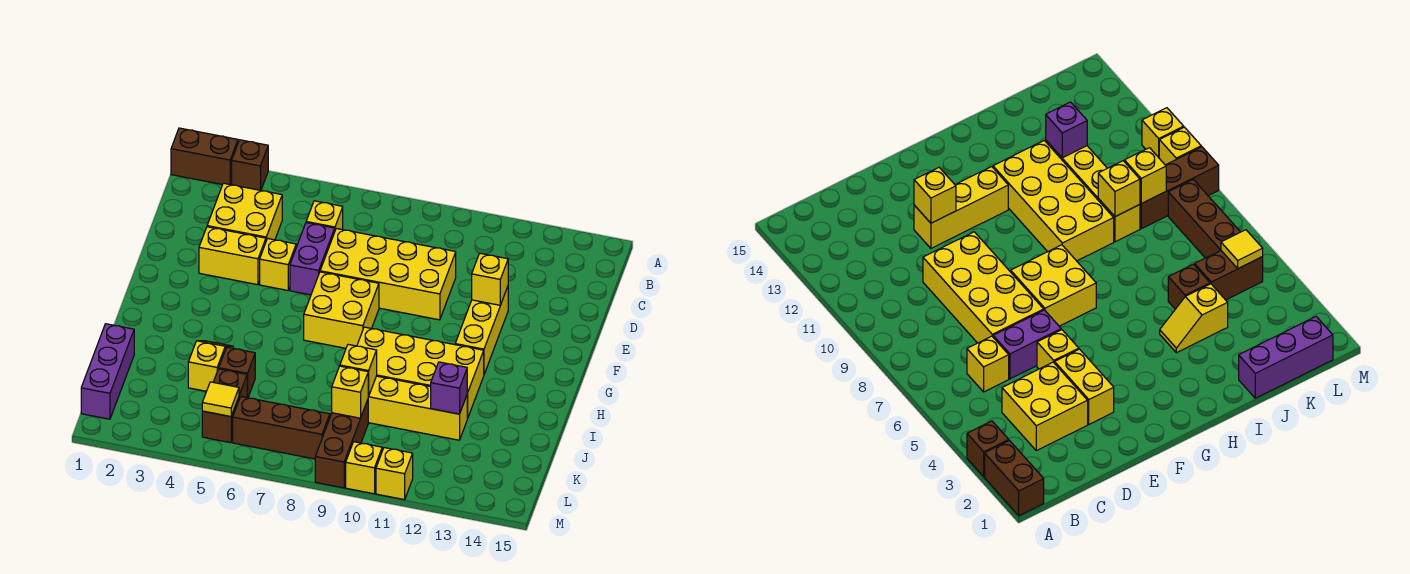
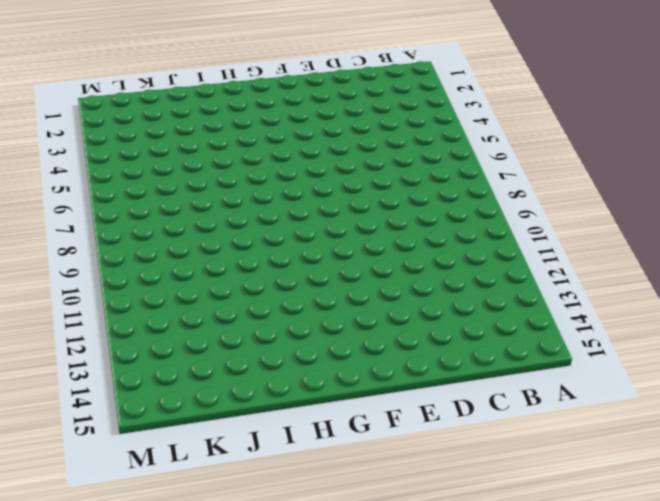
none -> brown brick A1:A2 level 1
none -> brown brick A3 level 1
none -> yellow brick C3:D4 level 1

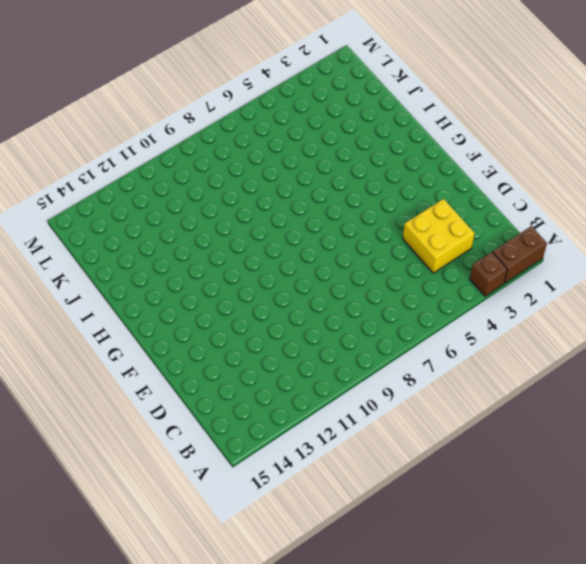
none -> yellow brick C6 level 1
none -> purple brick D6:E6 level 1
none -> yellow brick D7:E10 level 1

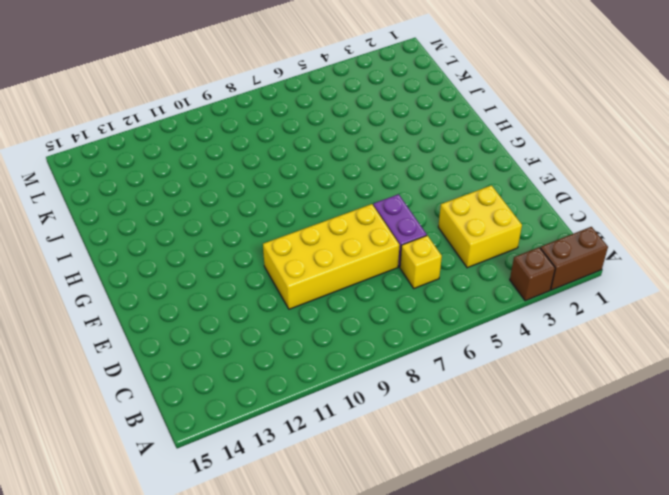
none -> yellow brick E3:E4 level 1
none -> yellow brick E5 level 1
none -> yellow brick E12:G12 level 1

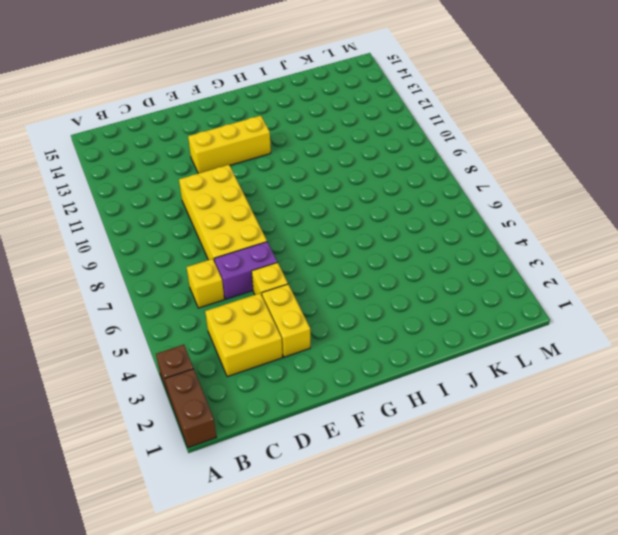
none -> yellow brick F7:G8 level 1
none -> yellow brick H9:I12 level 1
none -> yellow slope I4:J4 level 1 top J

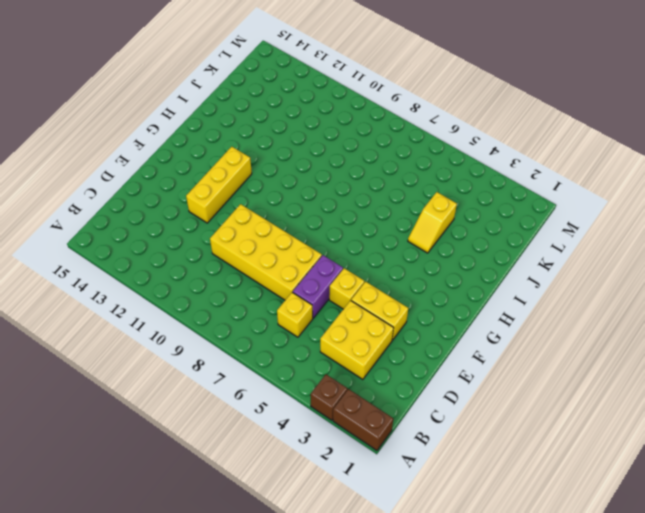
none -> yellow brick F7:G8 level 1
none -> yellow brick H9:I12 level 1
none -> purple brick J1:L1 level 1

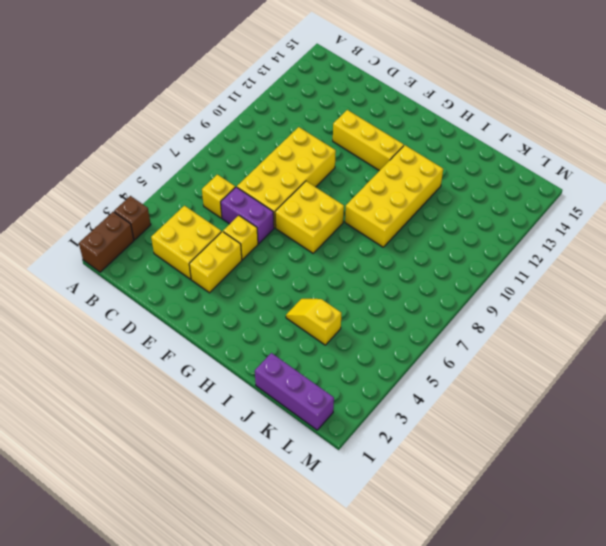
none -> brown brick J5 level 1
none -> yellow brick J9:J12 level 1
none -> brown brick K5:L5 level 1

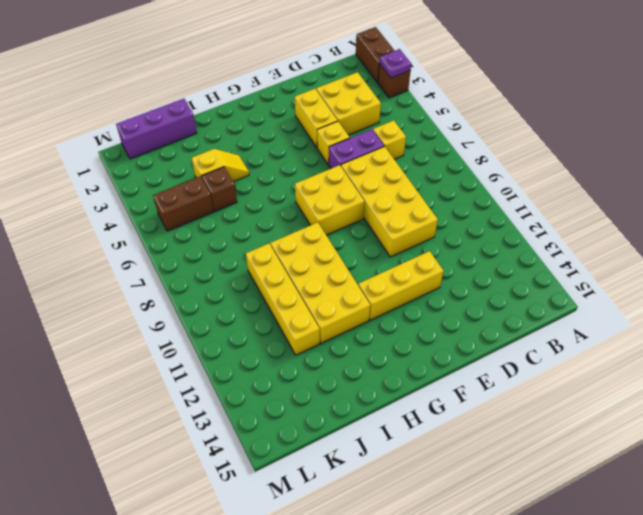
purple plate A3 level 2 -> none
none -> brown brick K9:M9 level 1
none -> brown brick L6:L8 level 1
none -> yellow brick M10 level 1

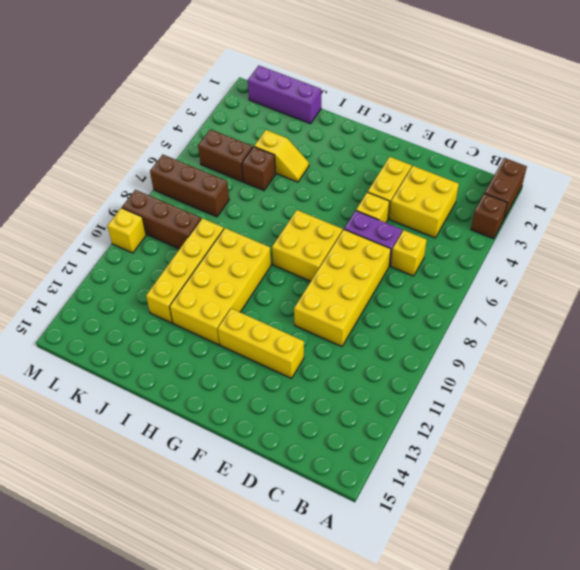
brown brick K7:M7 level 1 -> brown brick L6:L8 level 1
none -> yellow brick M11 level 1
none -> yellow brick E12 level 2
none -> yellow brick J9 level 2

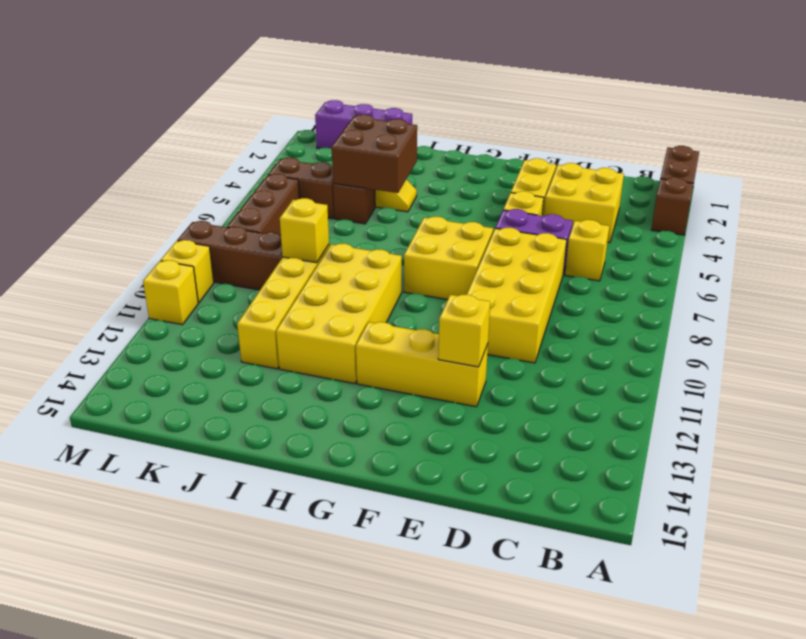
brown brick I4:J5 level 2 -> none
none -> purple brick J12 level 2
none -> yellow brick K9 level 2
none -> yellow tile L5 level 2

